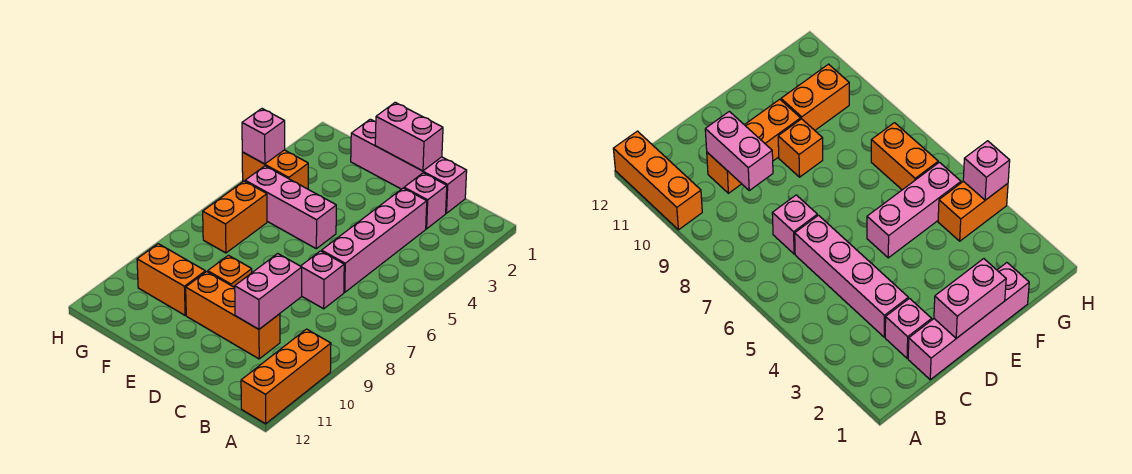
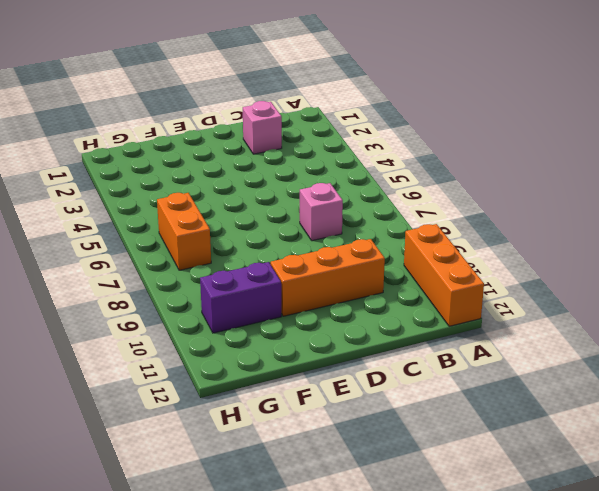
purple brick F10:G10 level 1 -> orange brick F10:G10 level 1
none -> pink brick C1:F1 level 1
none -> pink brick C3:C6 level 1
none -> pink brick E5:G5 level 1

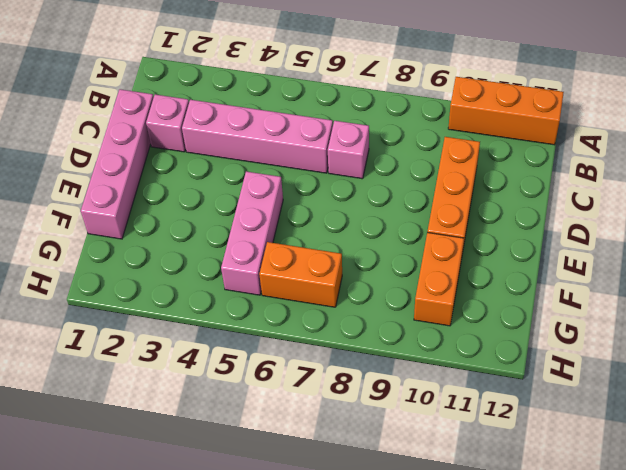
none -> orange brick E9 level 1
none -> orange brick G4:H4 level 1
none -> pink brick C9:C10 level 2

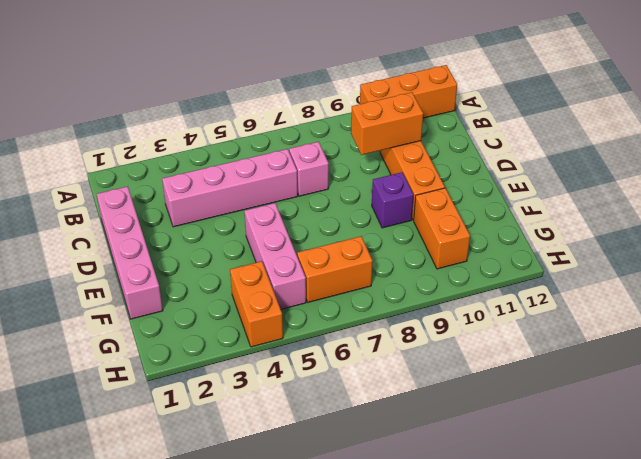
orange brick C9:C10 level 2 -> pink brick C9:C10 level 2
purple brick E9 level 1 -> orange brick E9 level 1
none -> pink brick C2 level 1
none -> pink brick D1:E1 level 2
none -> pink brick H4 level 2

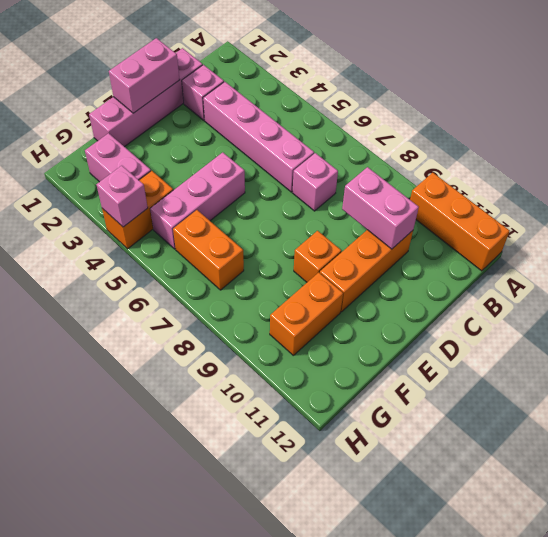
pink brick G2:G3 level 1 -> none

